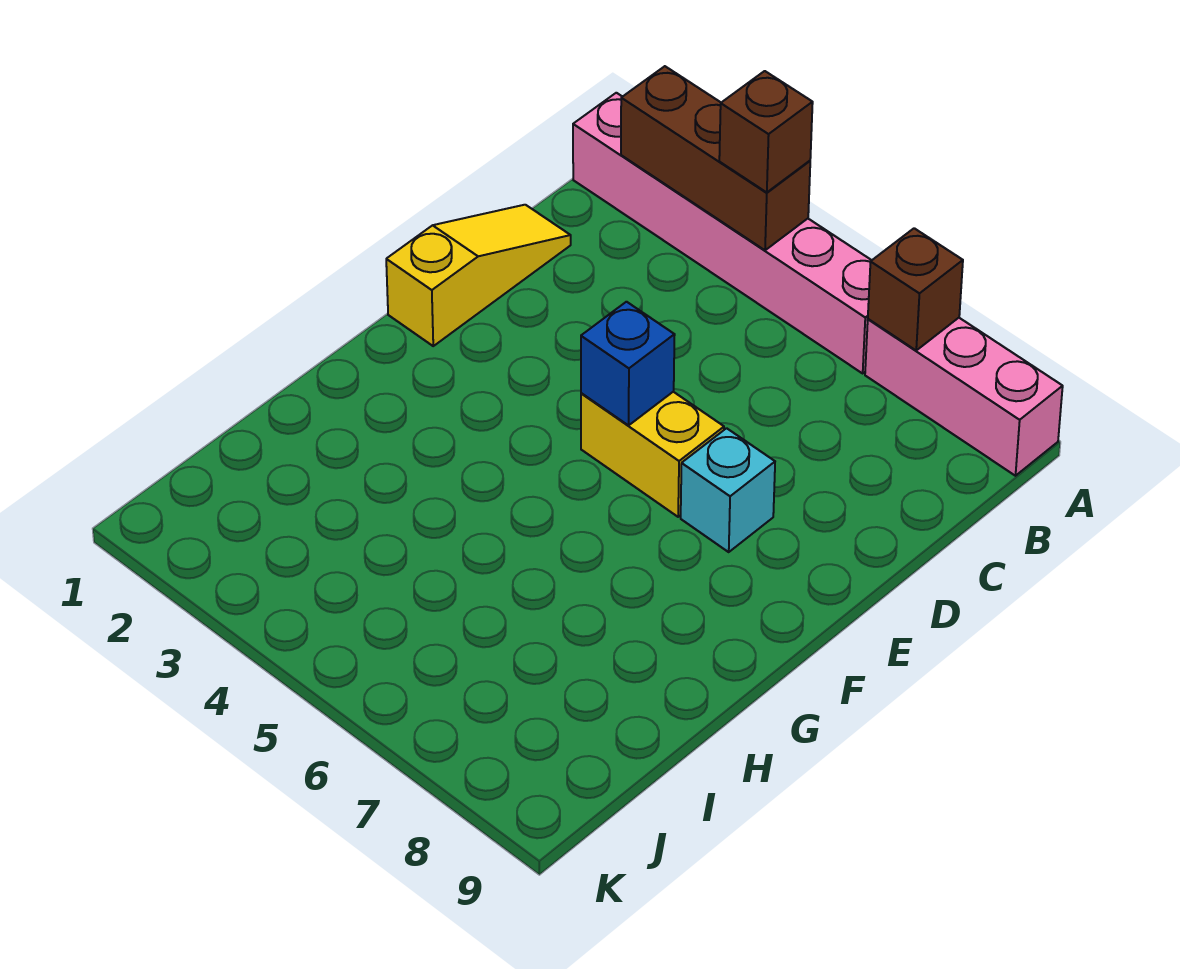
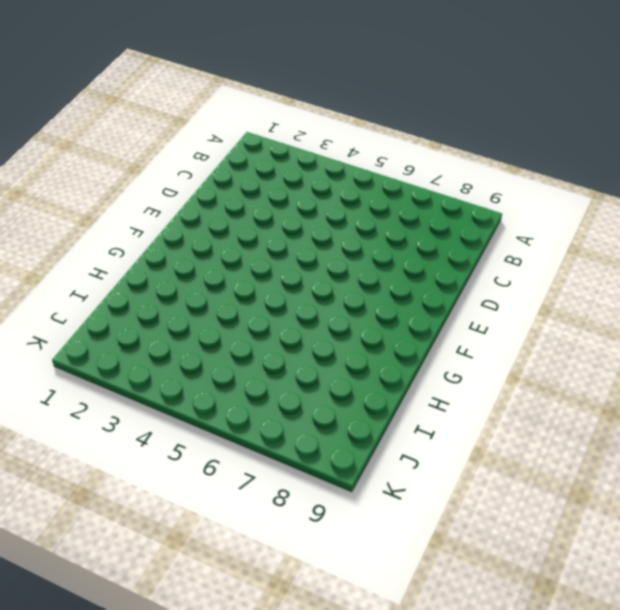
none -> pink brick A1:A6 level 1
none -> pink brick A7:A9 level 1

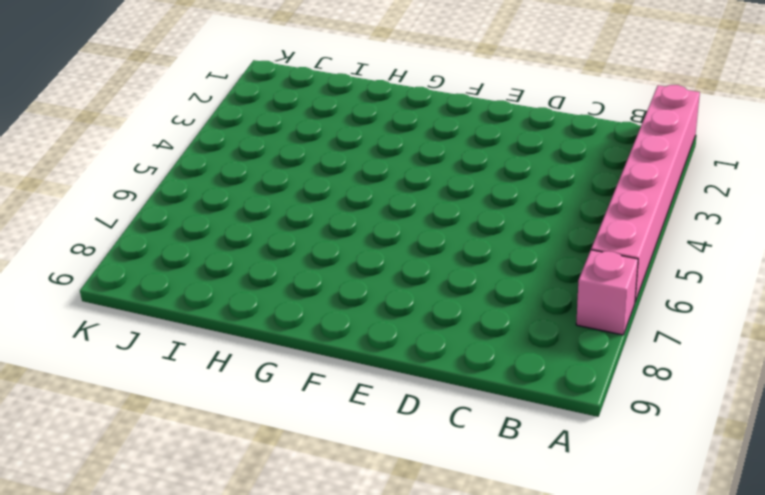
pink brick A7 level 1 -> pink brick A7:A9 level 1
none -> yellow slope C1:E1 level 1 top E
none -> yellow brick E5:E6 level 1

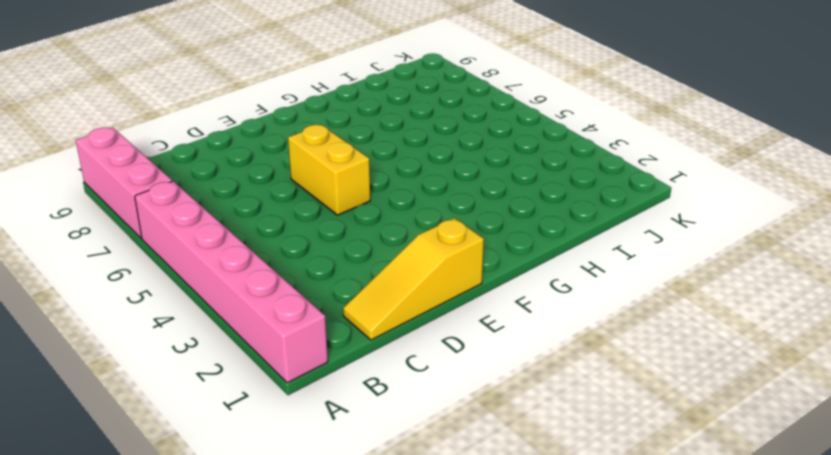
none -> cyan brick E7 level 1
none -> brown brick A2:A4 level 2

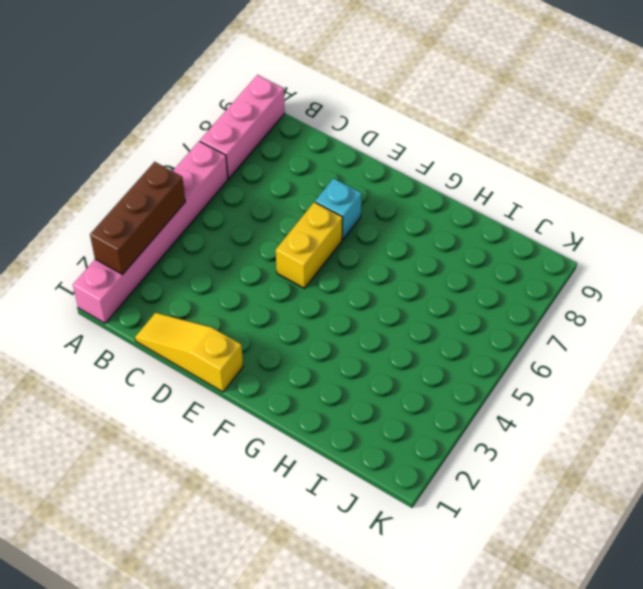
none -> brown brick A7 level 2
none -> blue brick E5 level 2

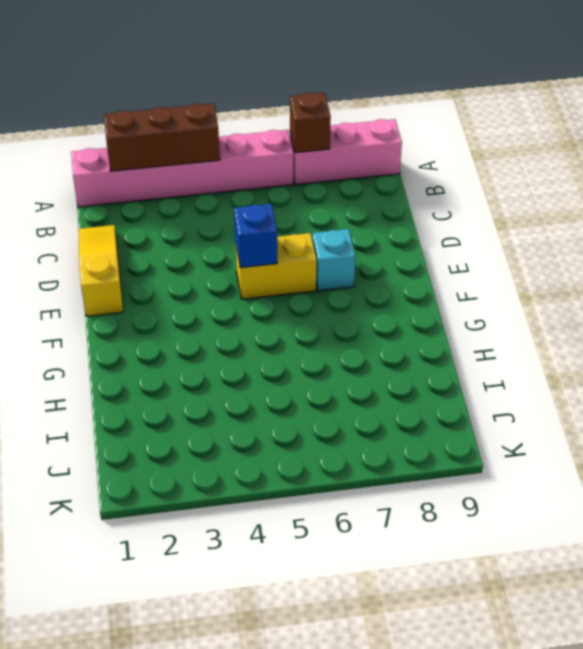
none -> brown brick A4 level 3

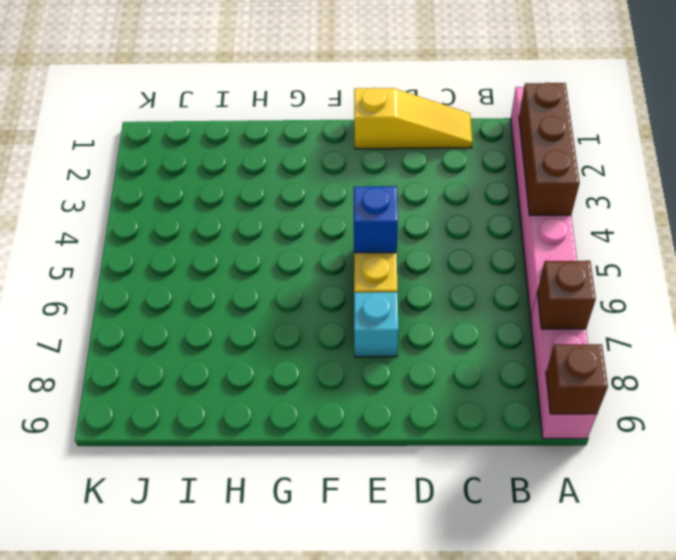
brown brick A9 level 2 -> brown brick A4 level 3

